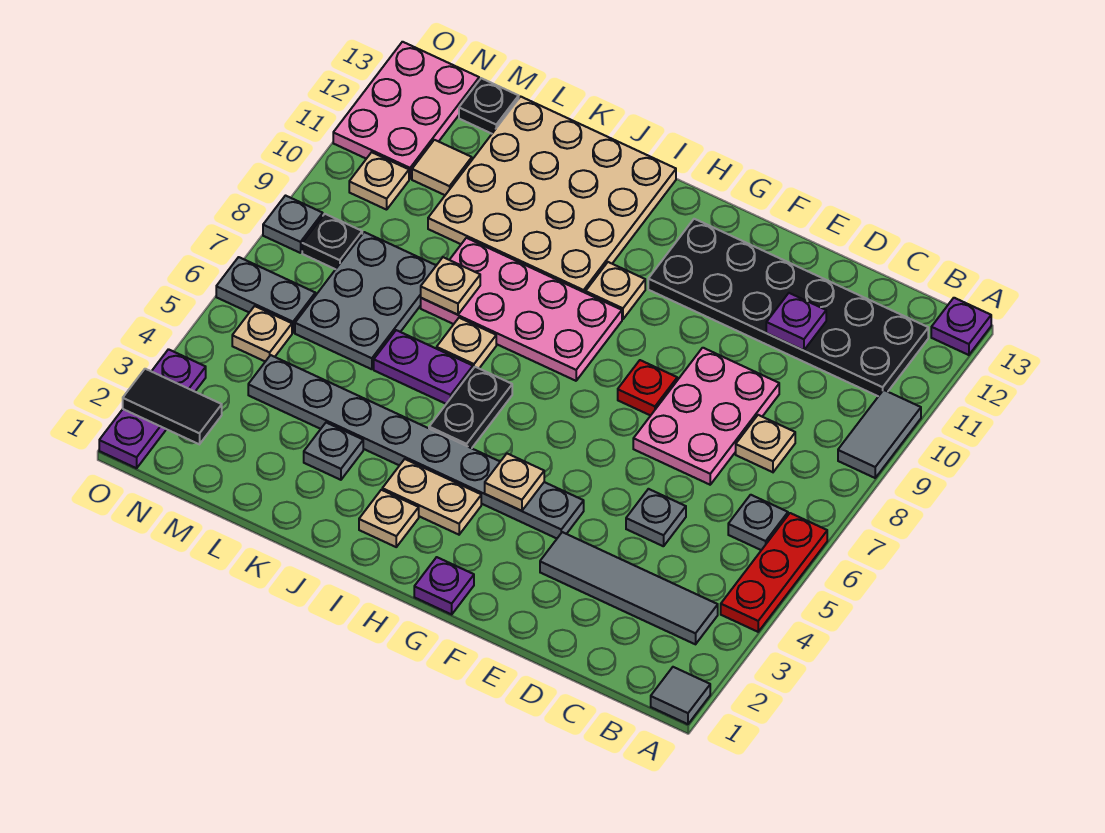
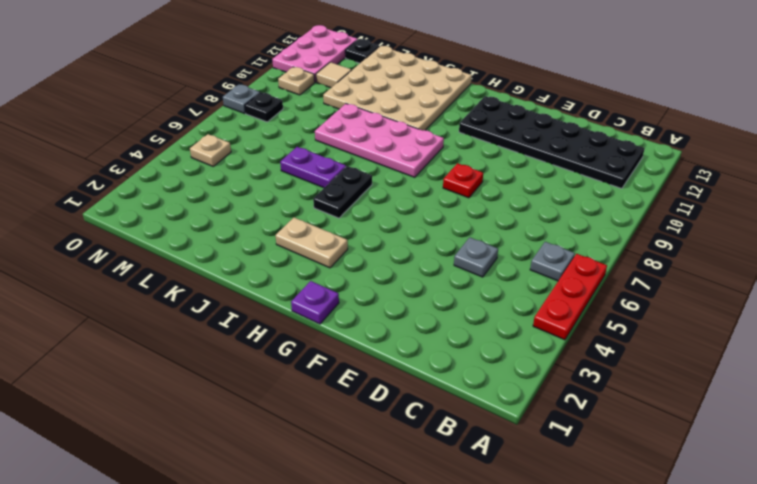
none -> grey tile A1 level 1
none -> grey tile A9:A10 level 1
none -> purple plate A13 level 1
none -> grey tile B3:E3 level 1

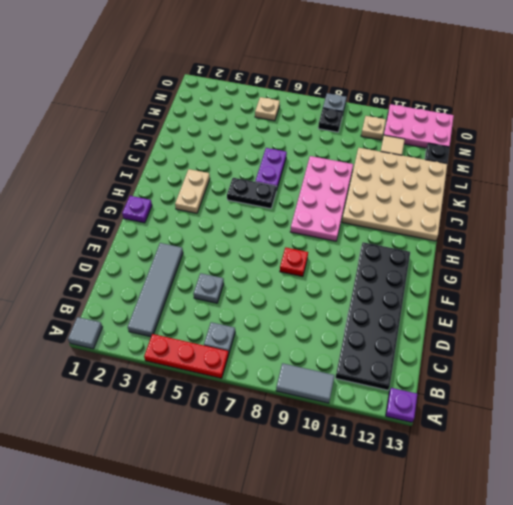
none -> tan plate C8 level 1
none -> pink plate D7:E9 level 1
none -> grey plate F4:M4 level 1
none -> tan plate H10 level 1

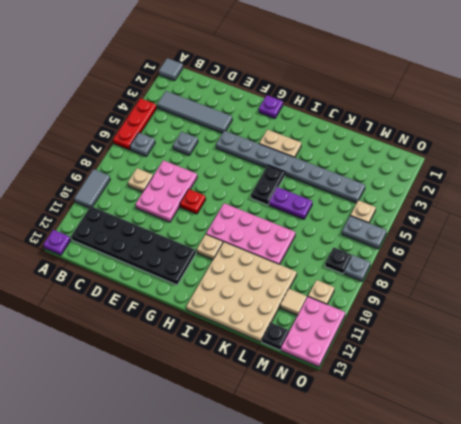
none -> tan plate I2 level 1
none -> tan plate J7 level 1
none -> grey plate K3 level 1
none -> grey plate L6:M8 level 1

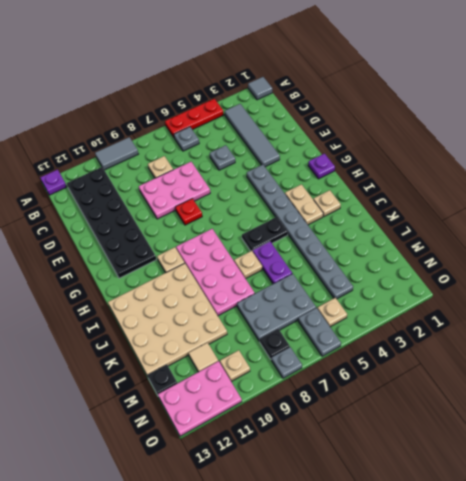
none -> grey plate K3 level 1
none -> purple plate O1:O3 level 1
none -> purple plate D11 level 2
none -> tan plate G4 level 2

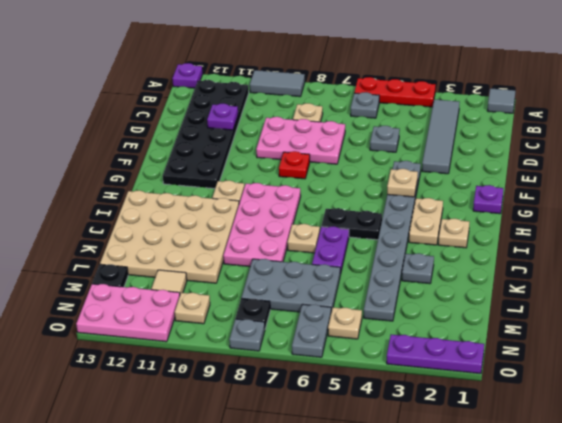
none -> tan plate K8 level 2
none -> black tile N2:O2 level 2

